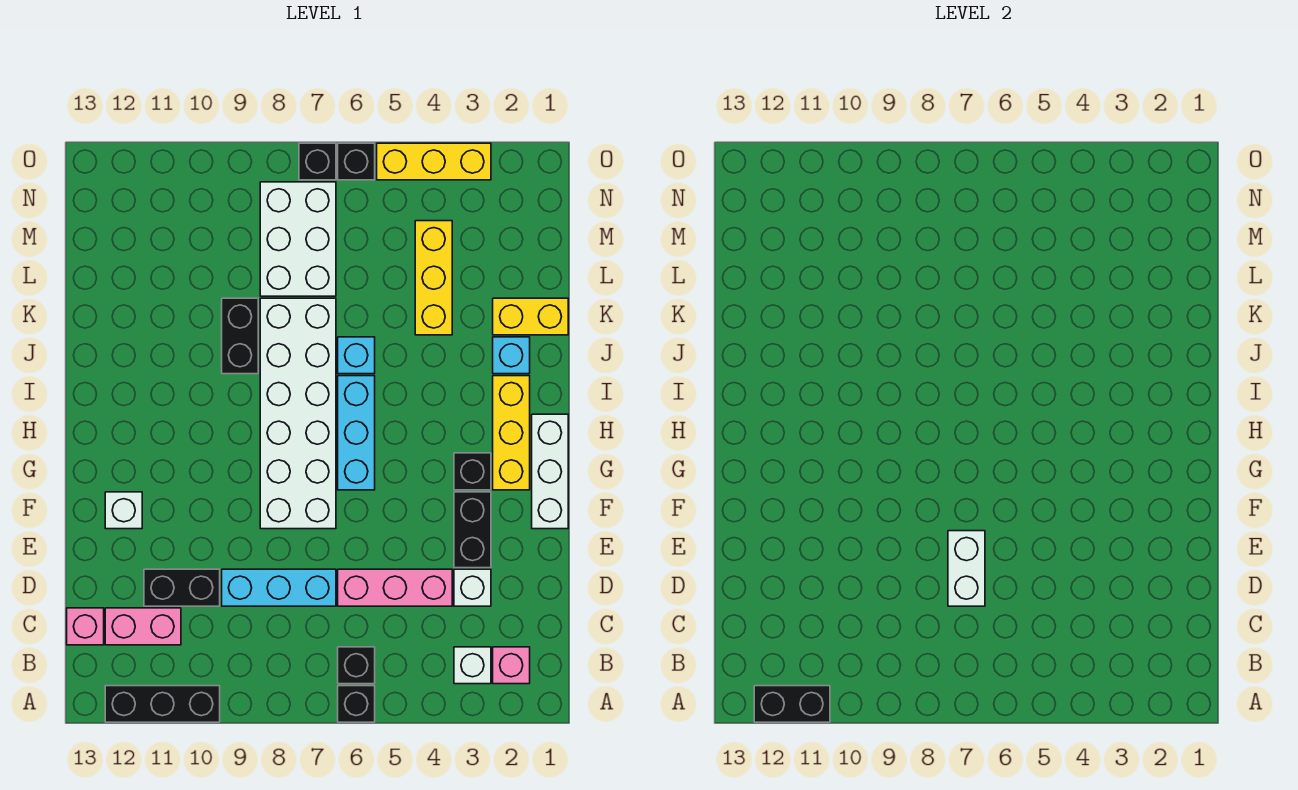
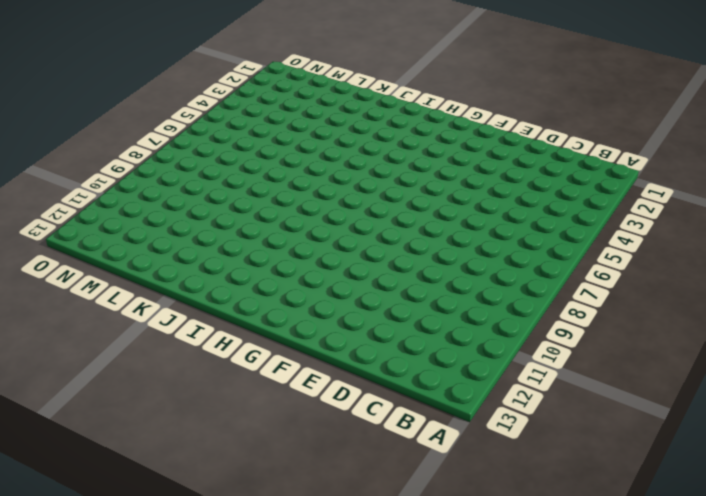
none -> black brick A6 level 1
none -> black brick A10:A12 level 1
none -> pink brick B2 level 1

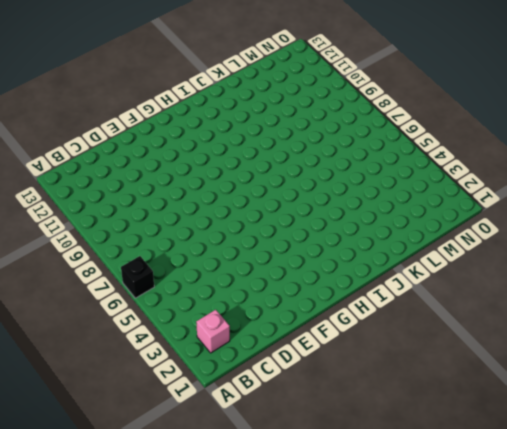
none -> black brick A10:A12 level 1
none -> white brick B3 level 1
none -> black brick B6 level 1

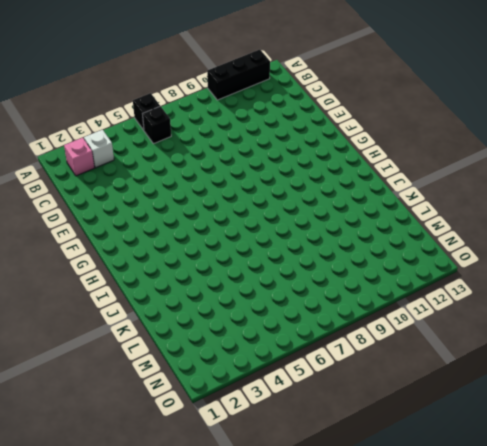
none -> pink brick C11:C12 level 1
none -> pink brick C13 level 1
none -> white brick D3 level 1

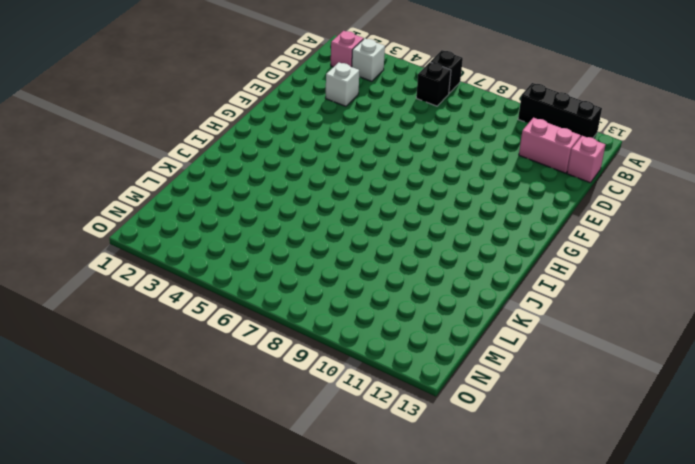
none -> pink brick D4:D6 level 1
none -> cyan brick D7:D9 level 1
none -> black brick D10:D11 level 1

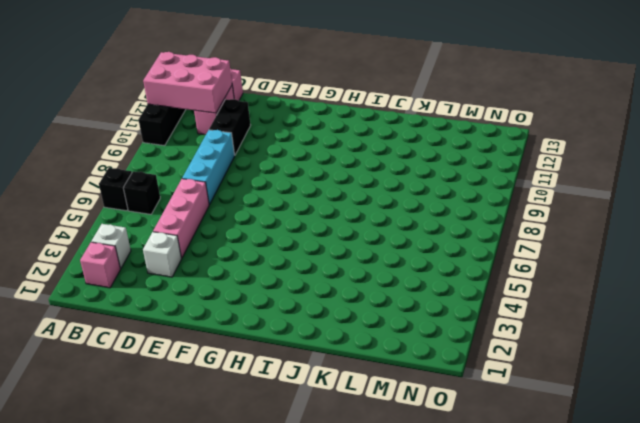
pink brick A11:C12 level 2 -> black brick A11:A12 level 2
none -> black brick E3:F3 level 1
none -> white brick F1:H1 level 1
none -> white brick F7:K8 level 1

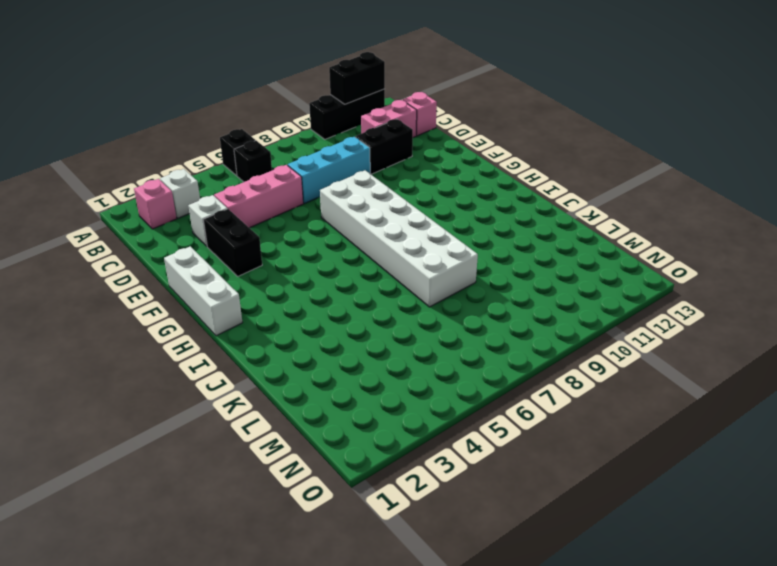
none -> white brick F12 level 1
none -> yellow brick G2:I2 level 1
none -> black brick G3 level 1

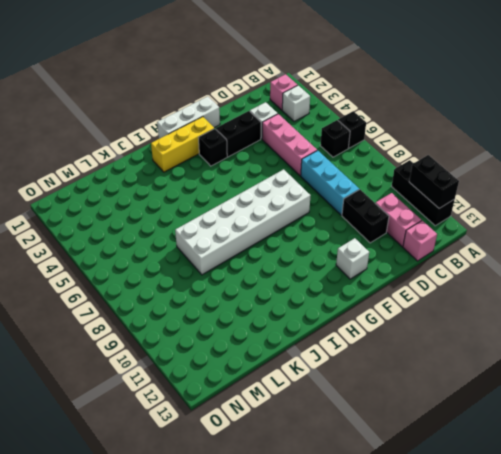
none -> cyan brick G6:I6 level 1
none -> cyan brick J2 level 1
none -> cyan brick J6 level 1

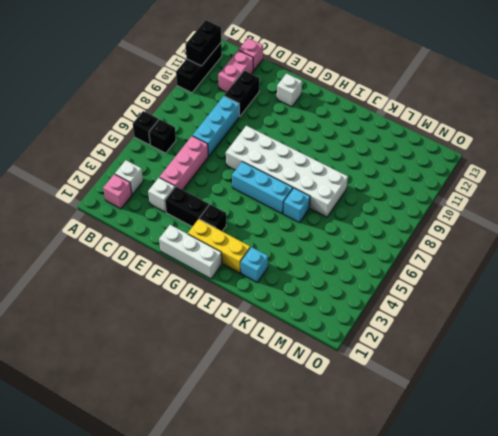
none -> black brick J9:K9 level 1
none -> yellow brick K1:K2 level 1
none -> yellow brick K4:M4 level 1

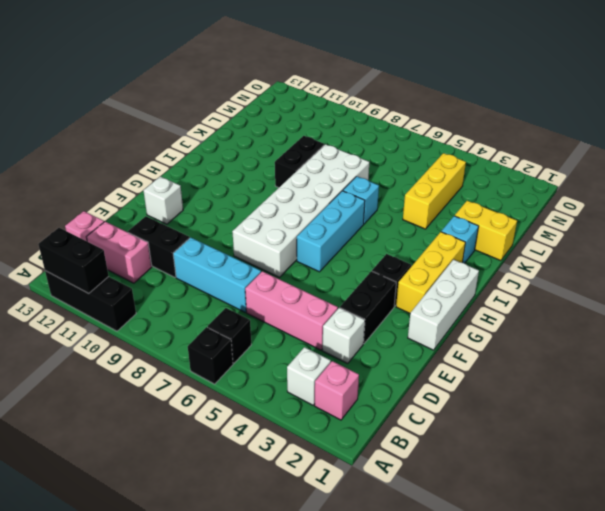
none -> white brick L7:N8 level 1
none -> yellow brick O3:O5 level 1
none -> black brick O6 level 1

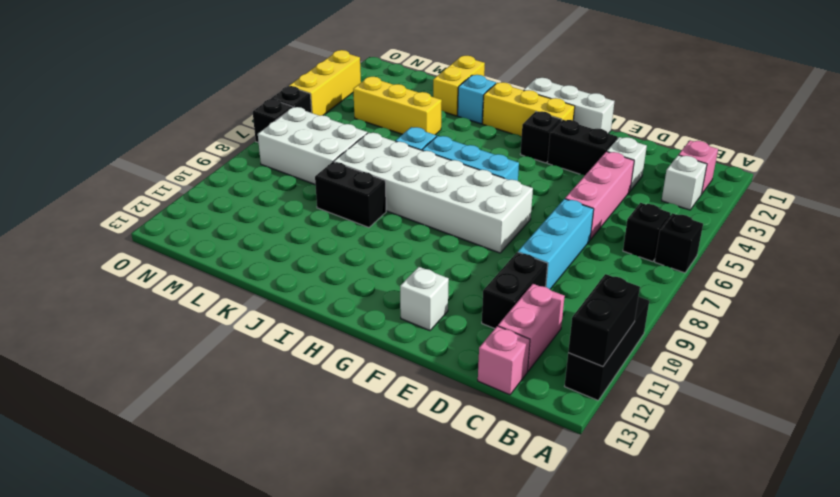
none -> white brick D7:E7 level 2

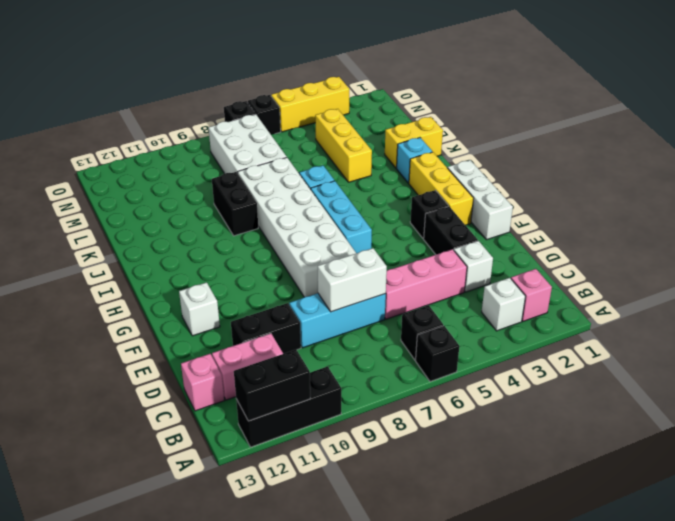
white brick D7:D8 level 2 -> white brick D7:E7 level 2

